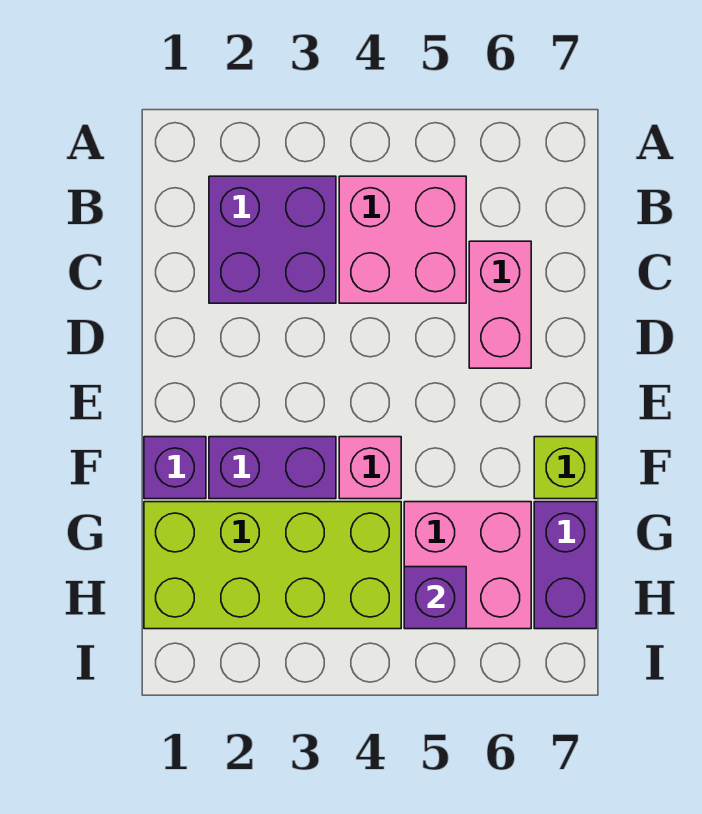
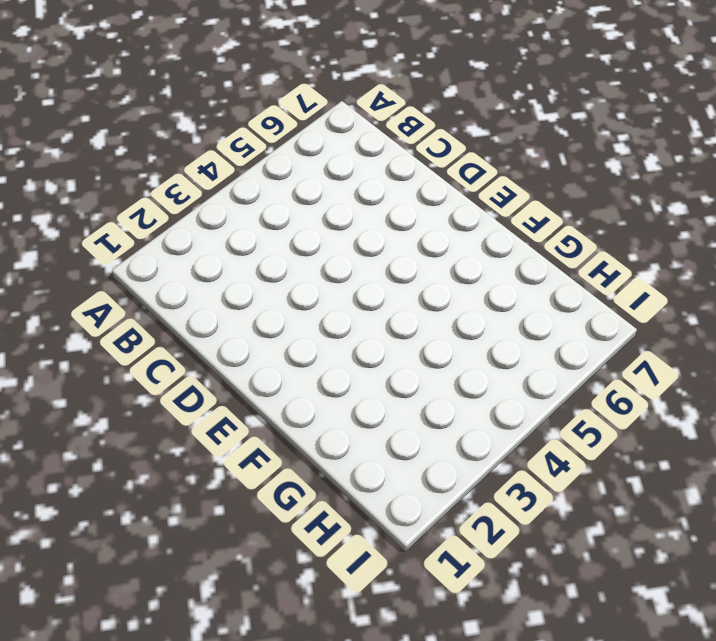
none -> purple brick B2:C3 level 1
none -> pink brick B4:C5 level 1

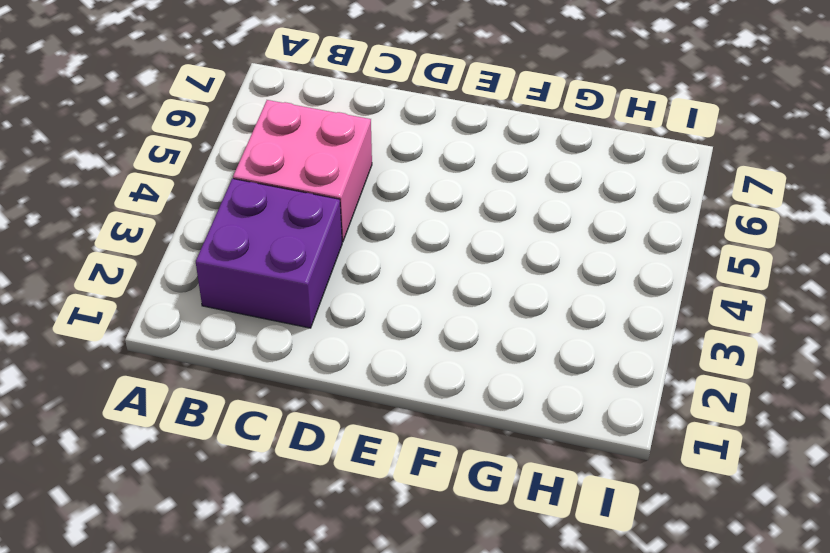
none -> pink brick C6:D6 level 1
none -> purple brick F1 level 1

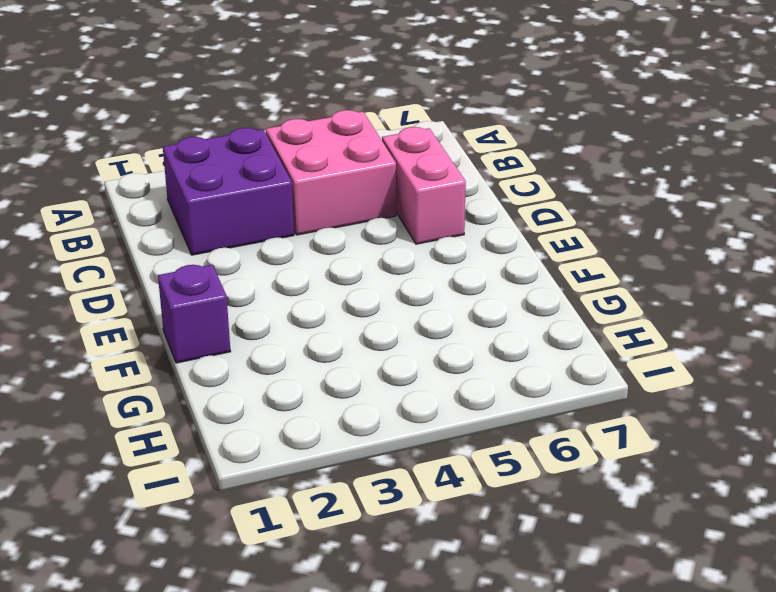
none -> purple brick F2:F3 level 1
none -> pink brick F4 level 1

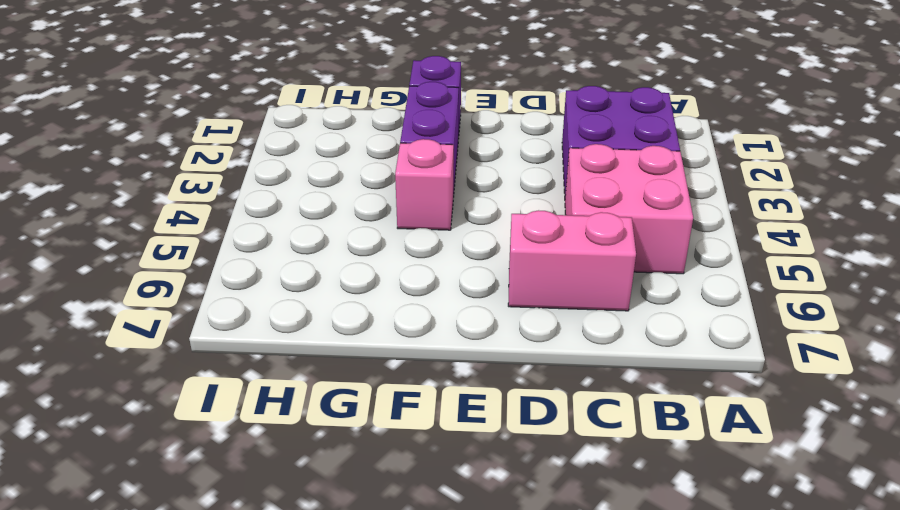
none -> lime brick F7 level 1
none -> lime brick G1:H4 level 1

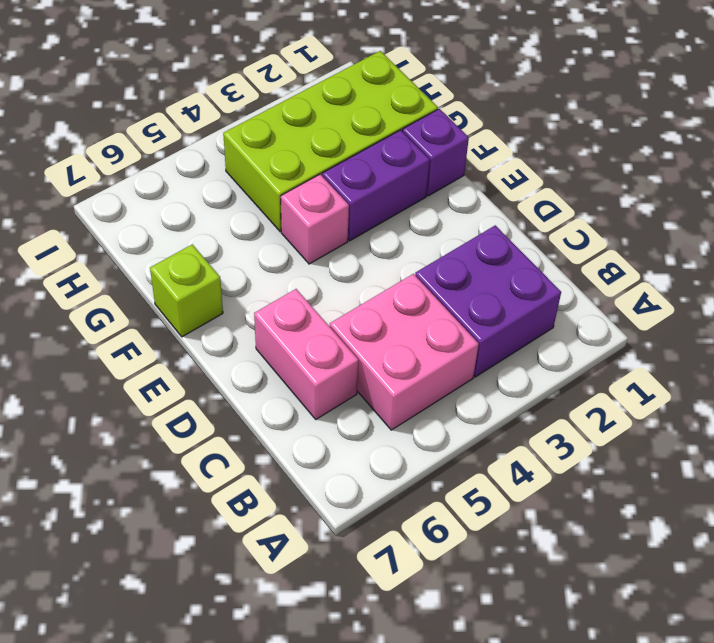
none -> pink brick G5:H6 level 1
none -> purple brick G7:H7 level 1

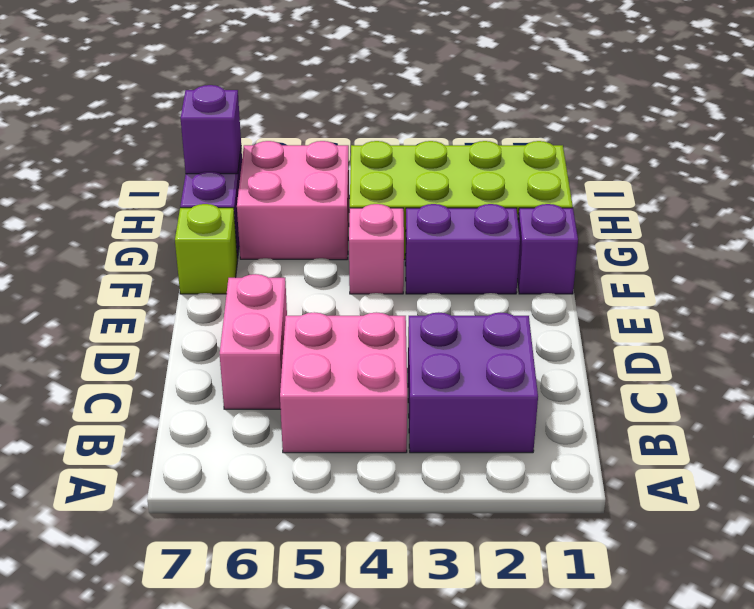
purple brick H7 level 2 -> purple brick H5 level 2

